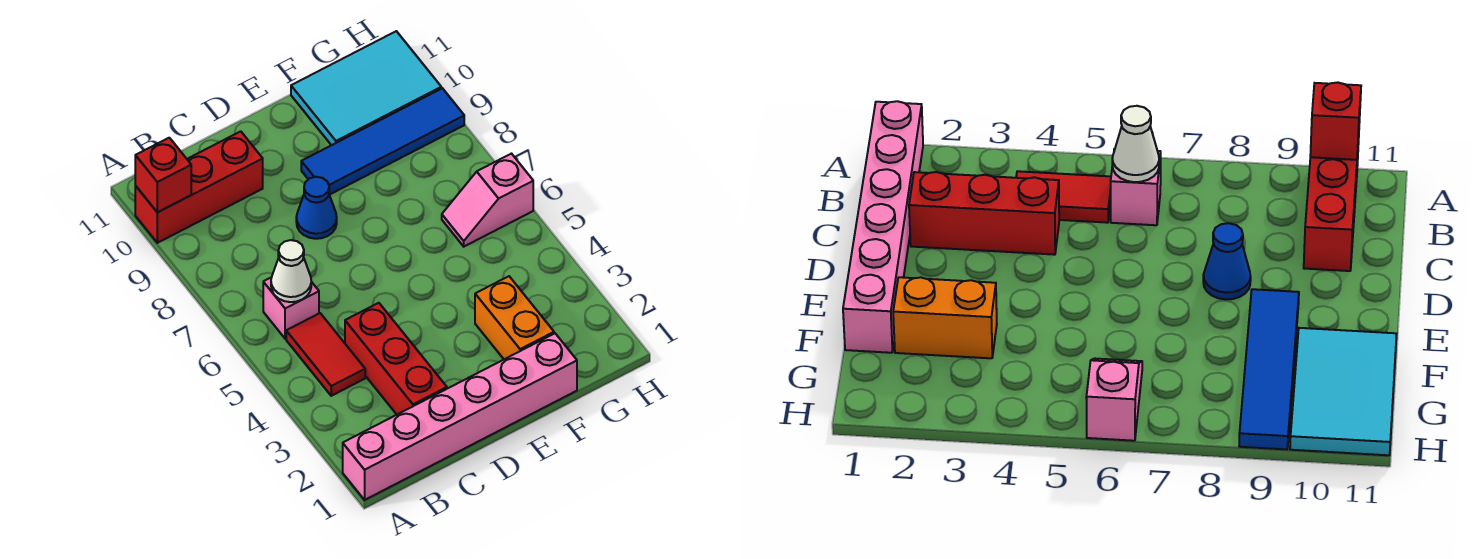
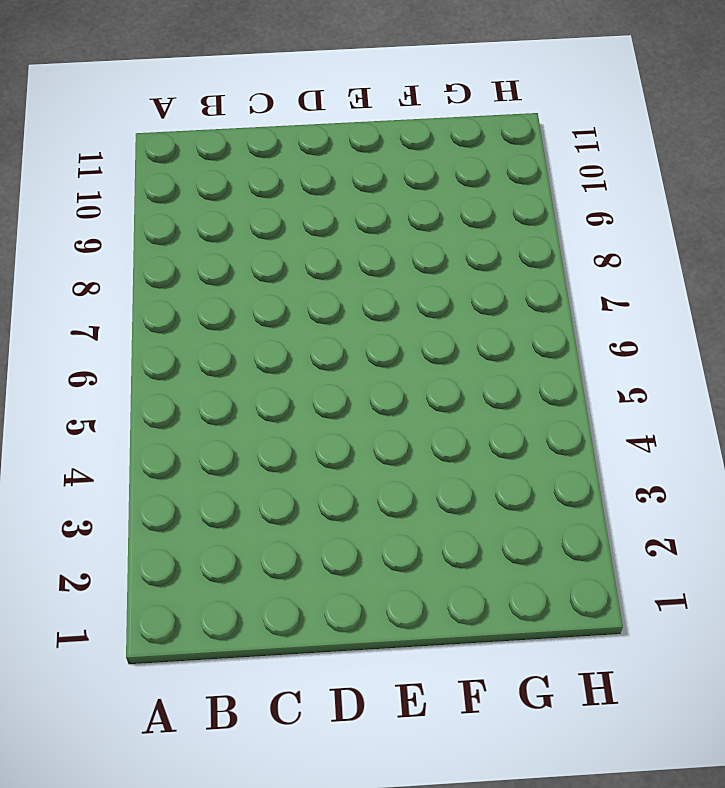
none -> pink brick A1:F1 level 1
none -> red brick A10:C10 level 1
none -> red tile B4:B5 level 1

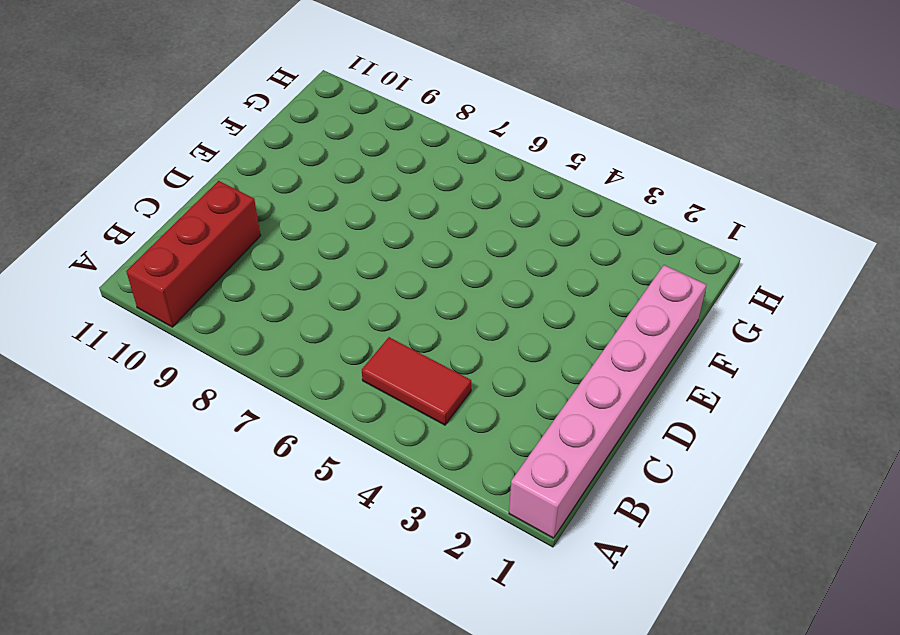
none -> pink brick B6 level 1
none -> red brick C2:C4 level 1
none -> blue cone D8 level 1

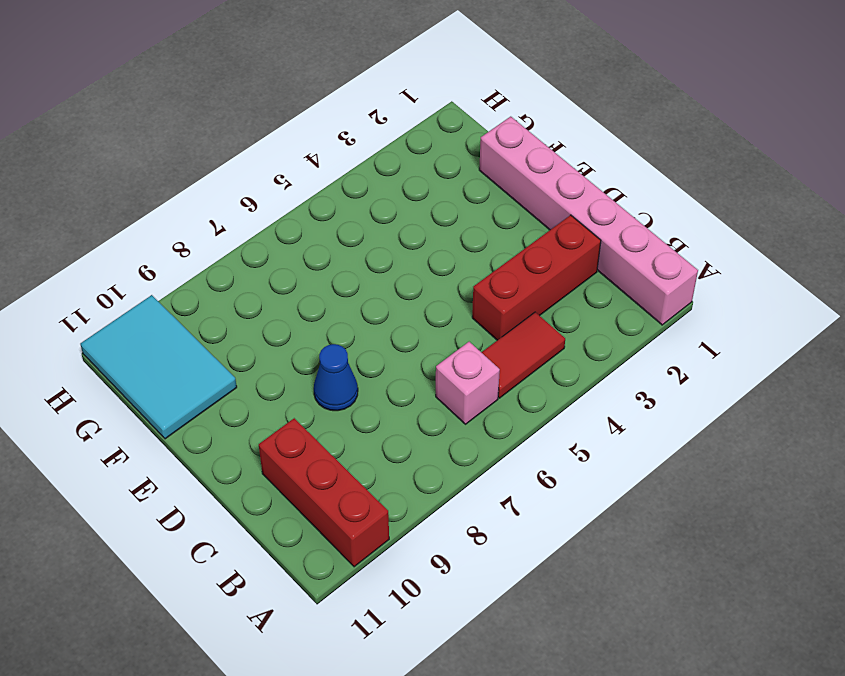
none -> blue tile E9:H9 level 1
none -> orange brick F2:F3 level 1
none -> pink slope G6:H6 level 1 top H

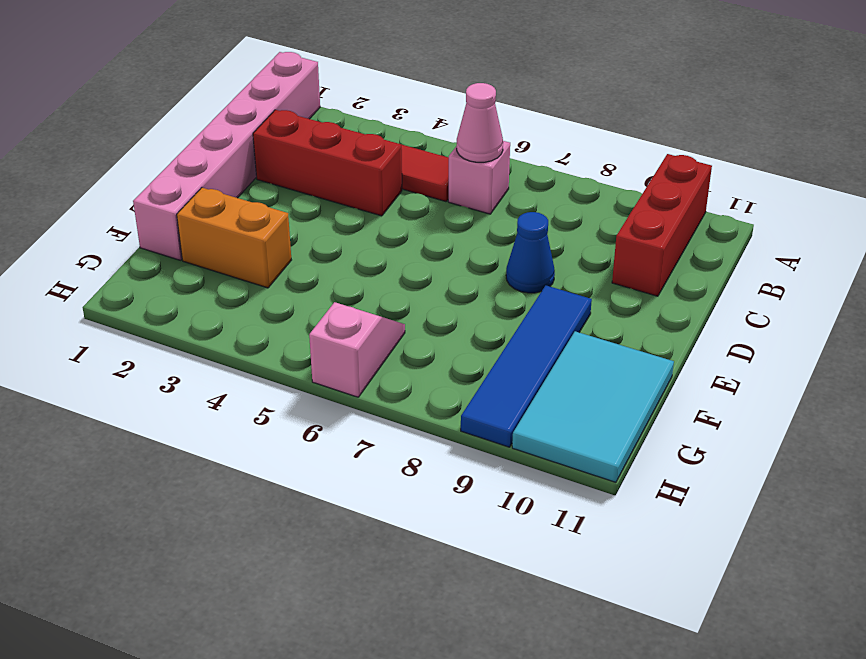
pink cone B6 level 2 -> white cone B6 level 2
none -> red brick A10 level 2

